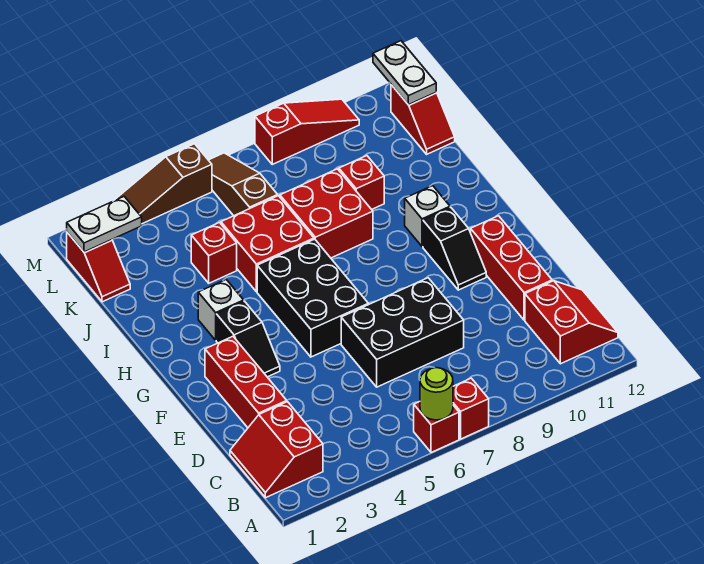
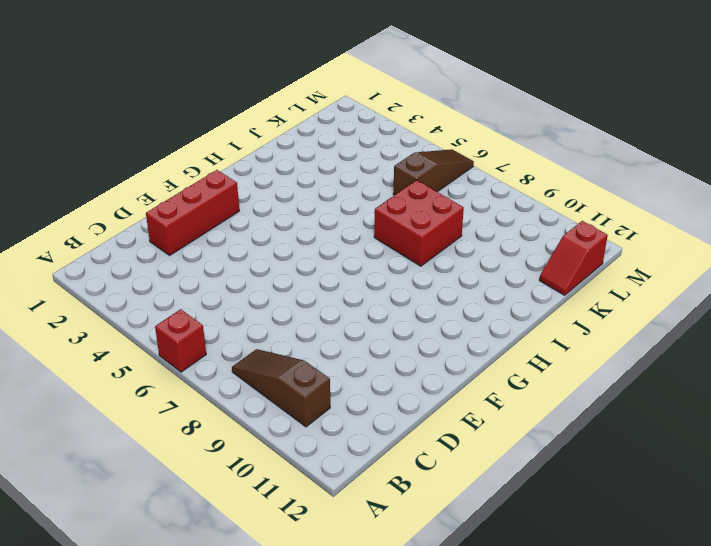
brown slope B8:B10 level 1 top 10 -> brown slope M3:M5 level 1 top 5
none -> red brick A7 level 1
none -> red slope B1:C2 level 1 top 2
none -> red slope B11:C12 level 1 top 11

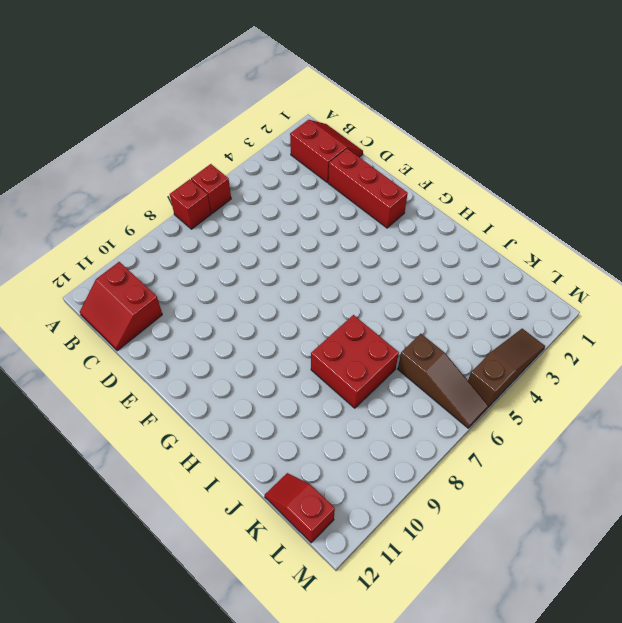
none -> black brick D6:E8 level 1
none -> red brick D11:F11 level 1
none -> black slope F3:G3 level 1 top G

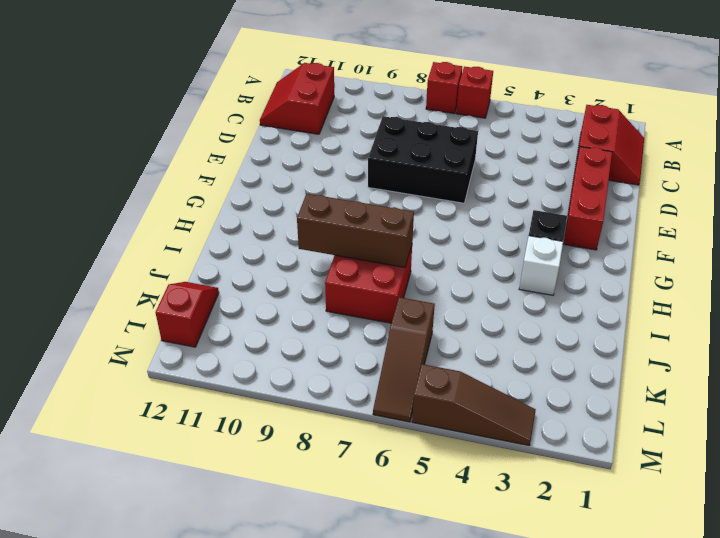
brown brick I7:I9 level 2 -> none
none -> red brick D11:F11 level 1
none -> black brick F5:H6 level 1
none -> black slope F10:G10 level 1 top G

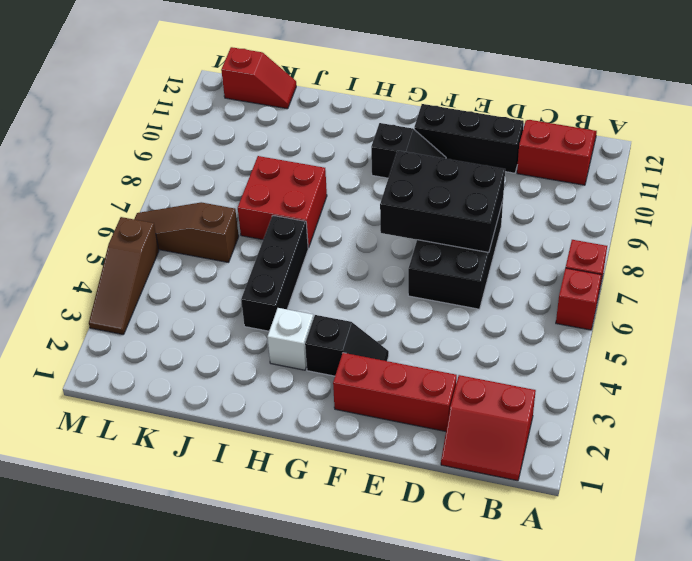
black brick D7:F8 level 2 -> black brick F5:H6 level 1
black brick D11:F11 level 1 -> red brick D11:F11 level 1
black brick I4:I6 level 1 -> red brick I5:J6 level 1
none -> white brick H10 level 1
none -> red brick J4 level 1
none -> red brick J9 level 1

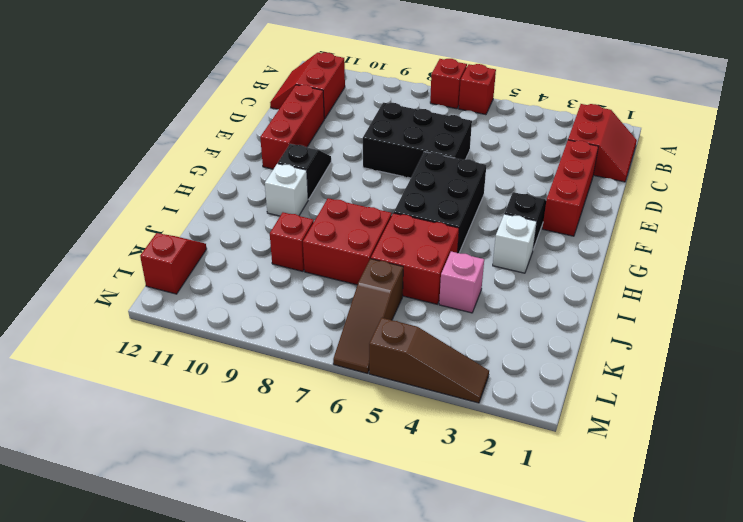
pink brick J4 level 1 -> red brick J4 level 1
none -> red slope K1:L1 level 1 top L
none -> red slope M8:M10 level 1 top 8
none -> lime round brick A6 level 2

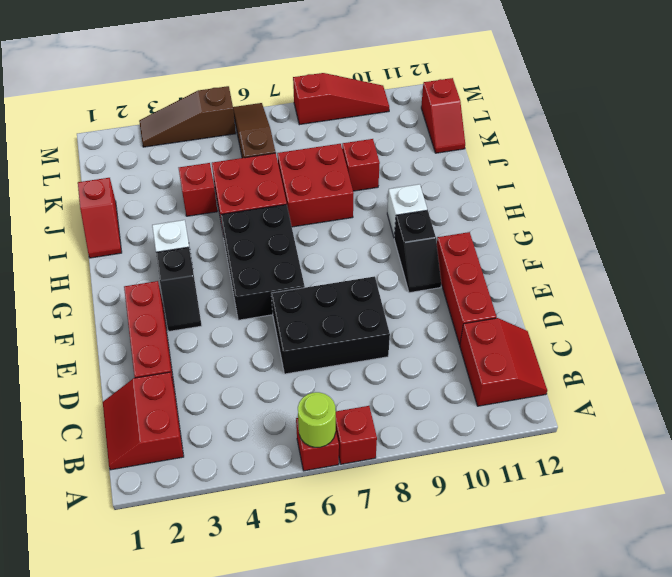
red slope I1:J1 level 1 top J -> red slope K1:L1 level 1 top L
none -> white plate L1:L2 level 2
none -> white plate L12:M12 level 2

